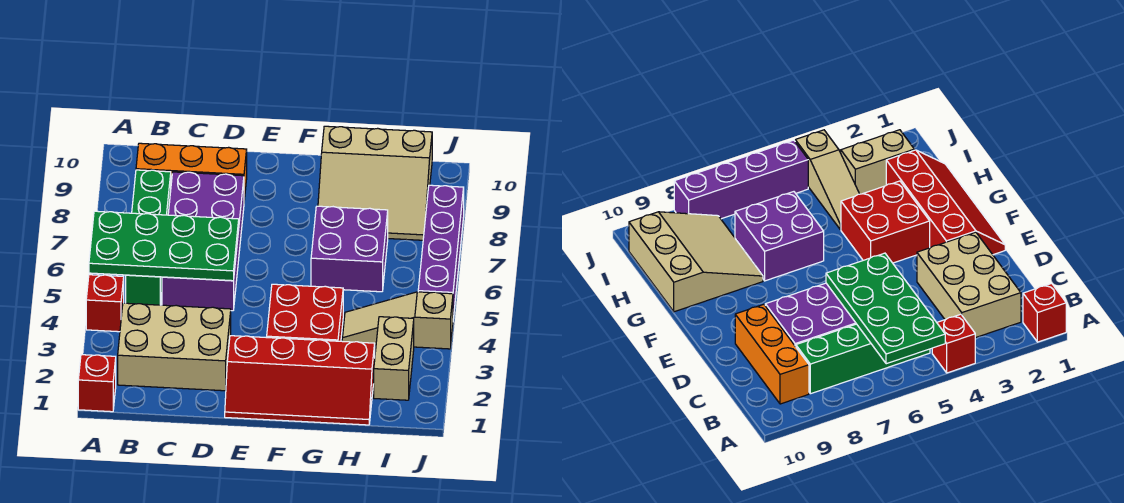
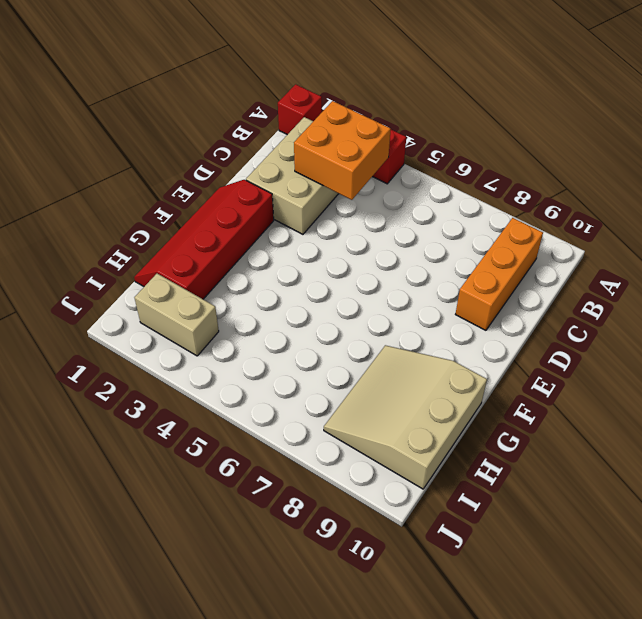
orange brick B3:C4 level 2 -> none
none -> green brick B5:B8 level 1
none -> purple brick C5:D8 level 1
none -> red brick F3:G4 level 1

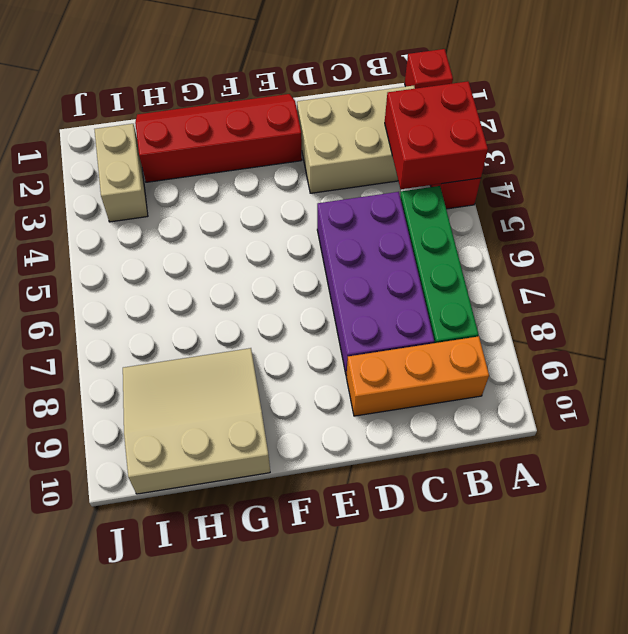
red brick A3:B4 level 2 -> red brick F3:G4 level 1
none -> purple brick G6:H7 level 1
none -> tan slope H4:J4 level 1 top J
none -> purple brick J5:J8 level 1

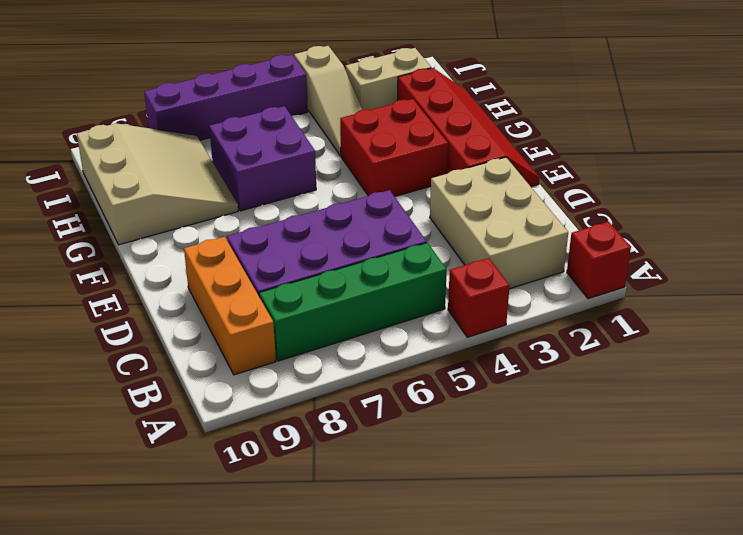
none -> green plate A5:D6 level 2

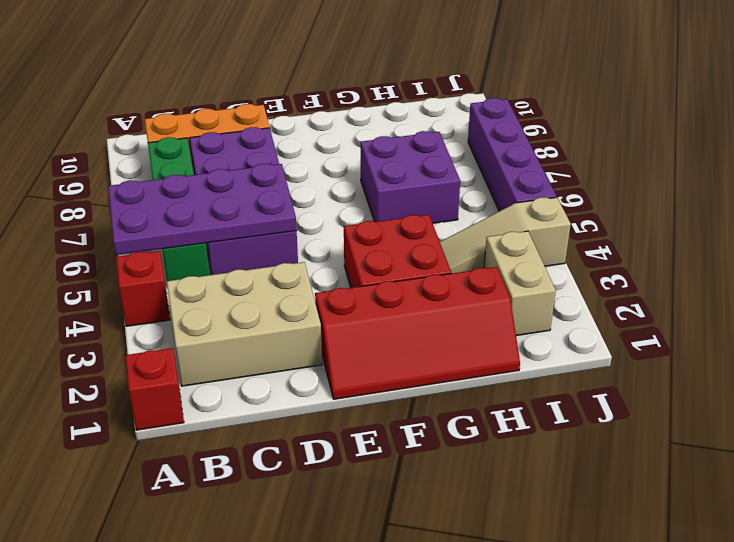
purple plate A5:D6 level 2 -> green plate A5:D6 level 2
none -> tan slope G8:I10 level 1 top 10

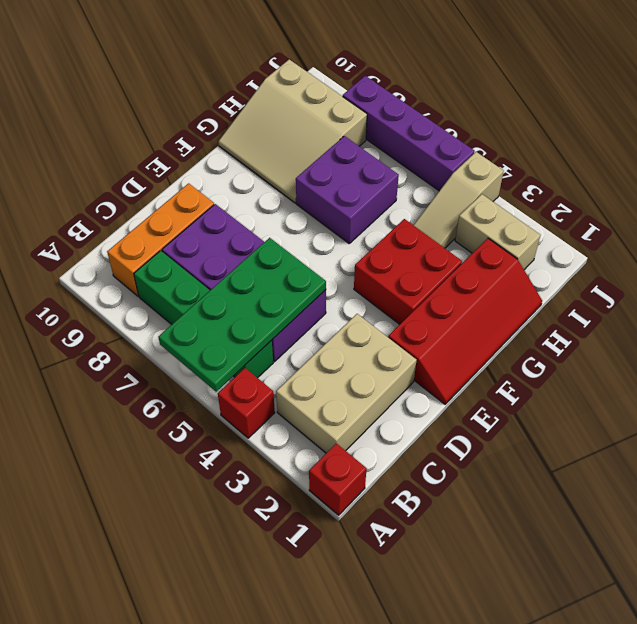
tan slope G8:I10 level 1 top I -> tan slope G8:I10 level 1 top 10

